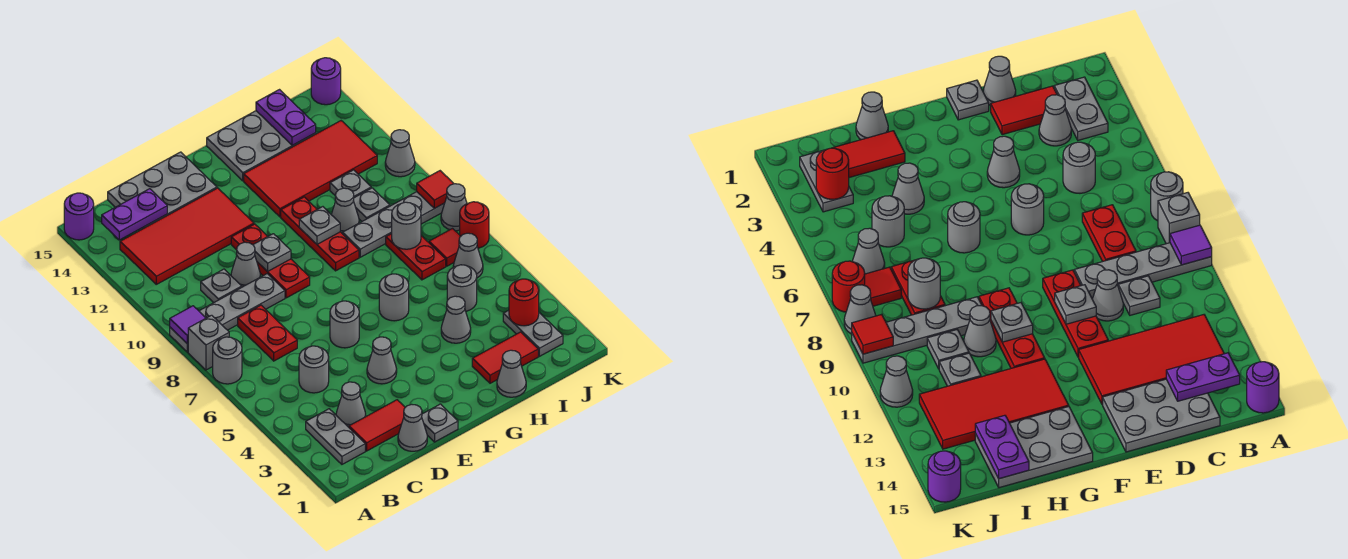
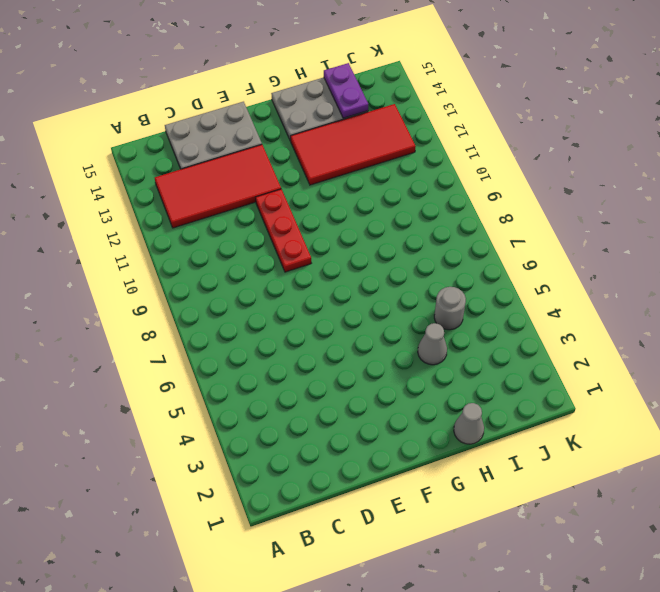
none -> grey round brick A7 level 1
none -> grey brick A8 level 1
none -> grey plate A9:D9 level 1
none -> purple round brick A15 level 1

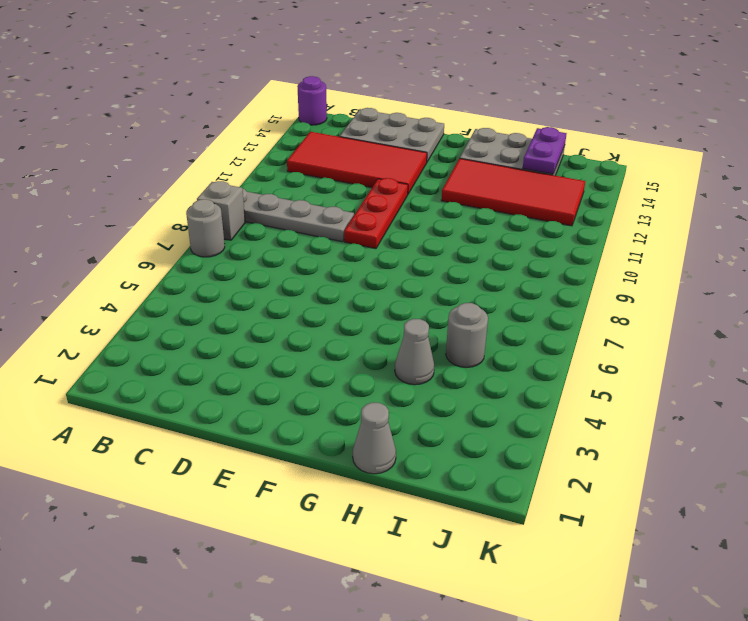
none -> grey plate B2:B3 level 1
none -> red tile C2:D2 level 1
none -> grey cone C3 level 1
none -> grey round brick C5 level 1

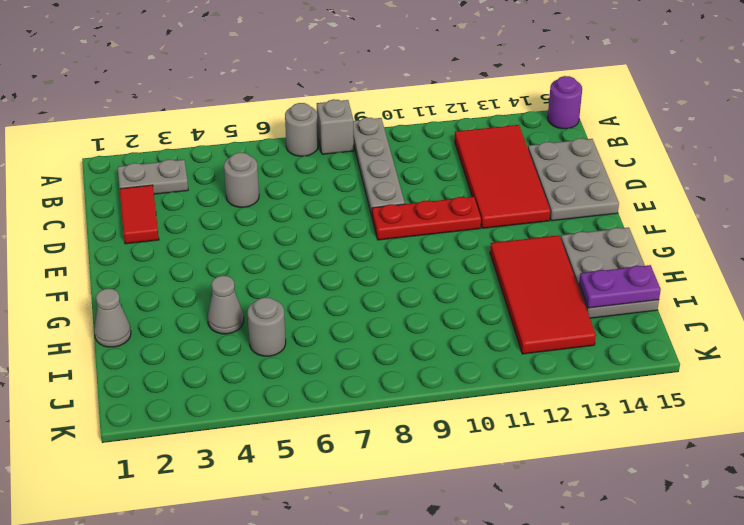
none -> grey cone C3 level 1
none -> red plate C7:C8 level 1
none -> grey plate C10 level 1
none -> grey cone D1 level 1

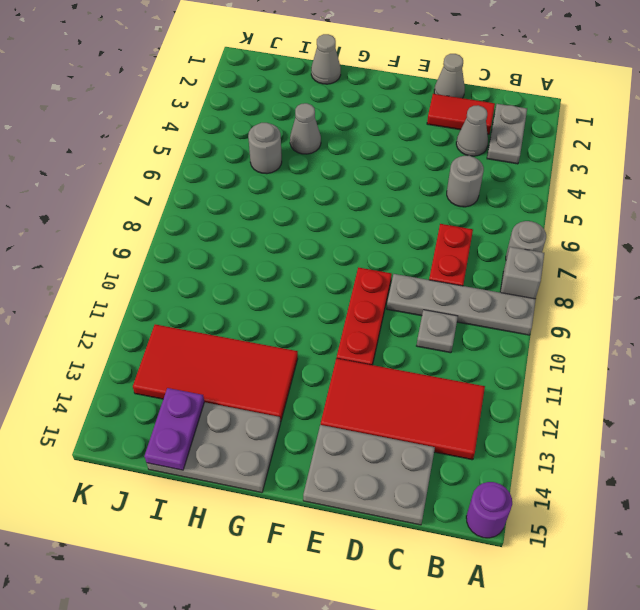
none -> grey cone D10 level 1
none -> grey plate E1 level 1
none -> grey cone E4 level 1
none -> grey round brick E6 level 1

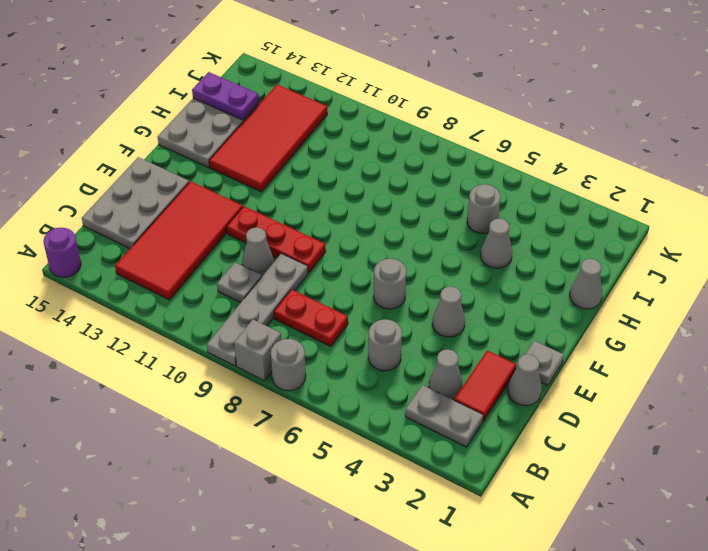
none -> grey round brick G6 level 1
none -> red plate G9:G11 level 1
none -> red tile H2:I2 level 1
none -> grey plate H9:K9 level 1

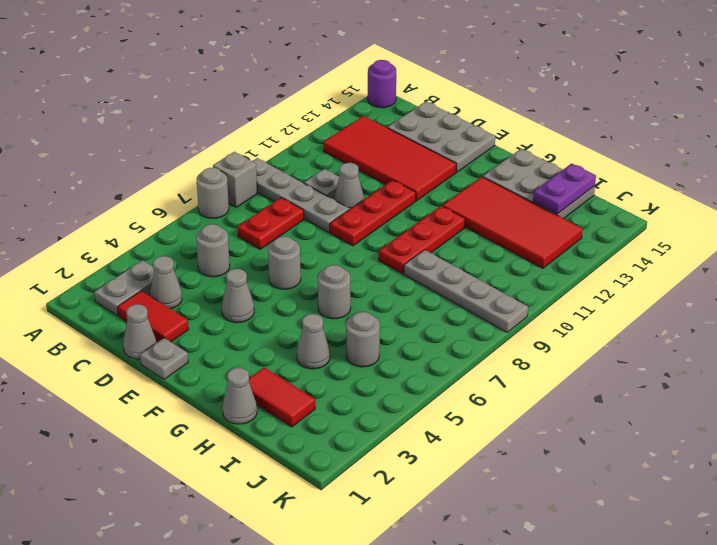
none -> grey cone H10 level 1
none -> red plate I7:I8 level 1
none -> grey plate I10 level 1
none -> grey plate I11 level 1

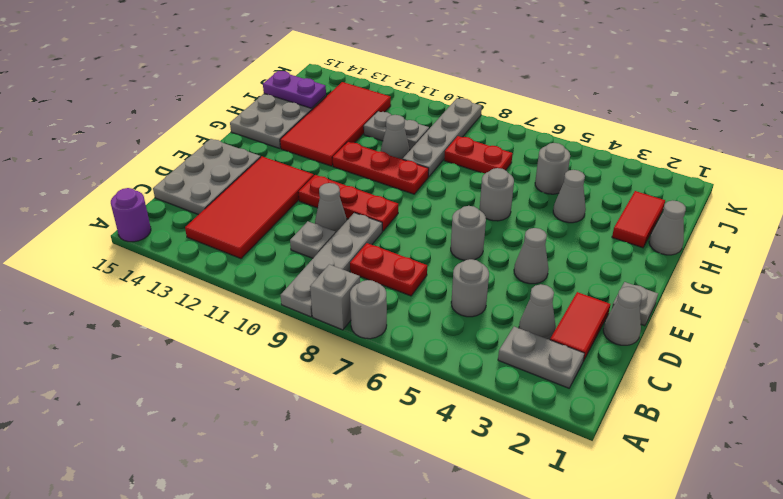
none -> grey plate J2:J3 level 1
none -> grey cone J6 level 1
none -> red tile J7 level 1
none -> red round brick K7 level 1

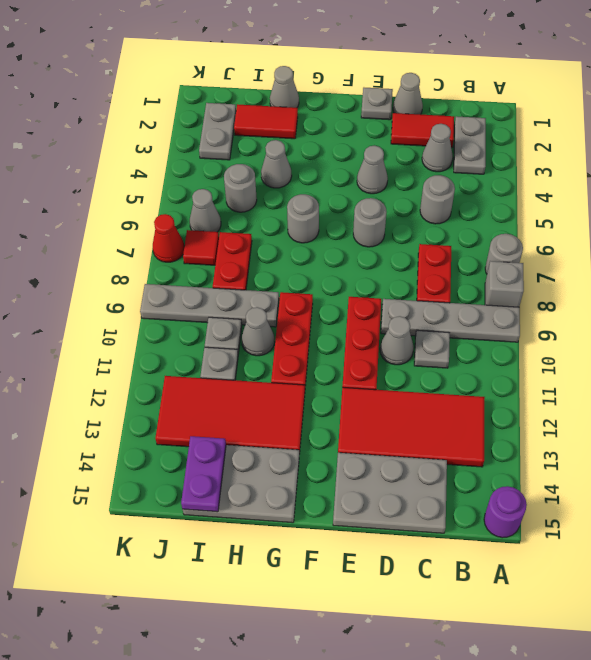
red cone K7 level 1 -> red round brick K7 level 1
none -> grey cone K8 level 1
none -> grey cone K11 level 1
none -> purple round brick K15 level 1
none -> purple tile A9 level 2

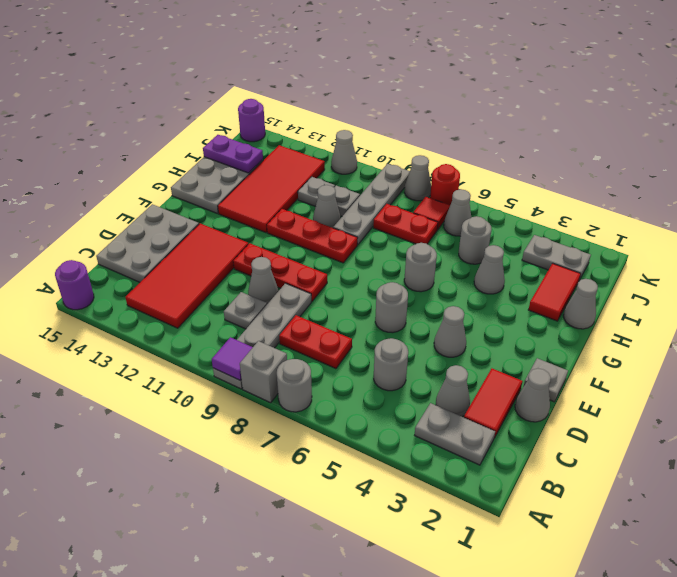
none -> purple plate B14:C14 level 2
none -> grey plate E10 level 2
none -> grey plate G10 level 2
none -> grey round brick I8 level 2

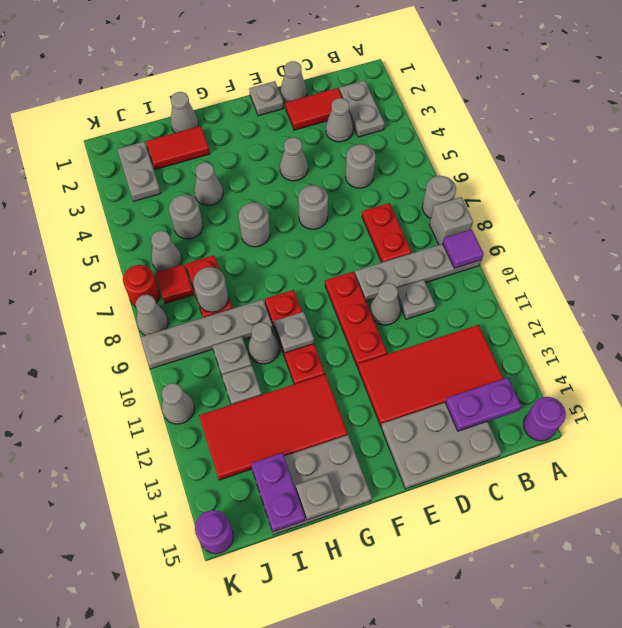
grey plate H15 level 2 -> grey plate E10 level 2
none -> red round brick J3 level 2
none -> red tile K9 level 2

